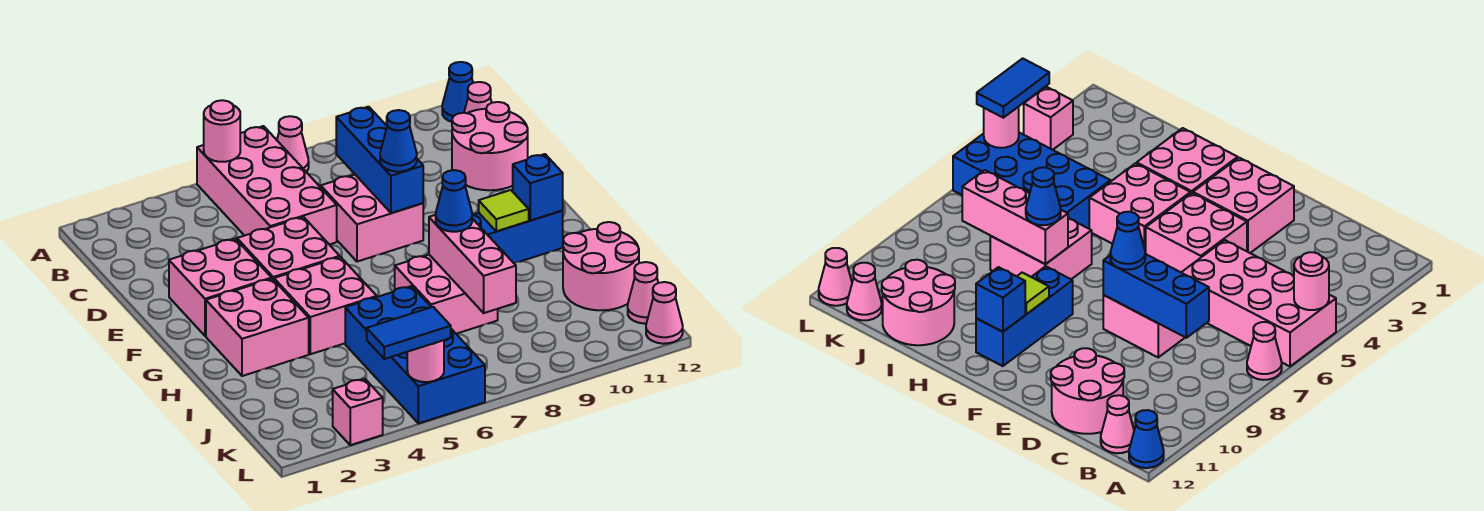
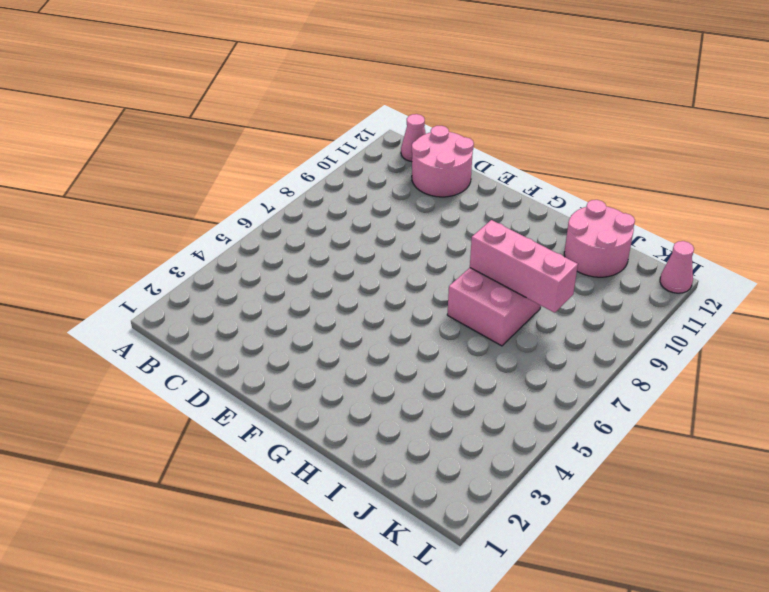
none -> pink brick A5:D6 level 1
none -> pink cone A7 level 1
none -> blue cone A12 level 1

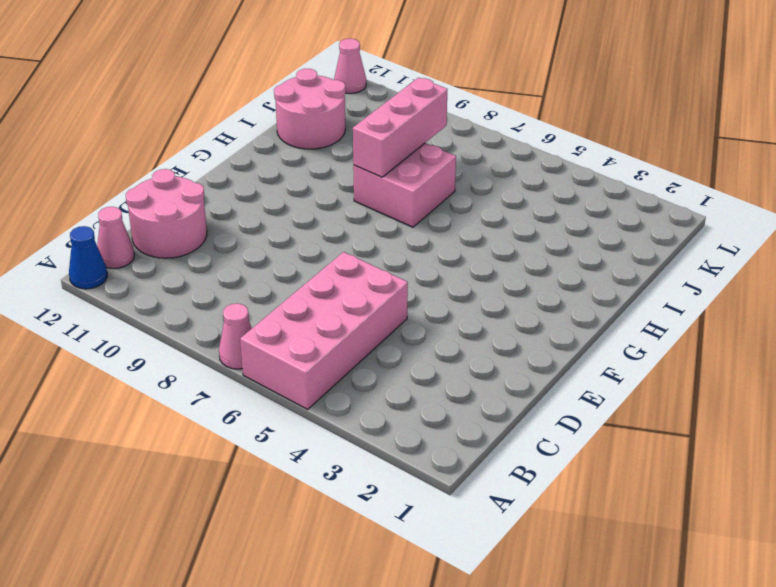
none -> pink brick D7:E8 level 1
none -> pink brick E2:F3 level 1
none -> pink brick E4:F5 level 1

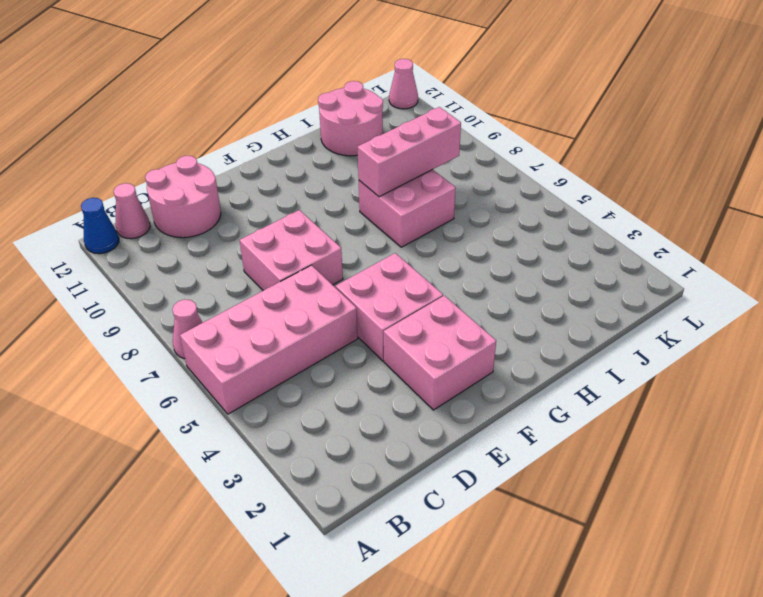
none -> pink brick G2:H3 level 1
none -> pink brick G4:H5 level 1
none -> blue brick G9:G11 level 1

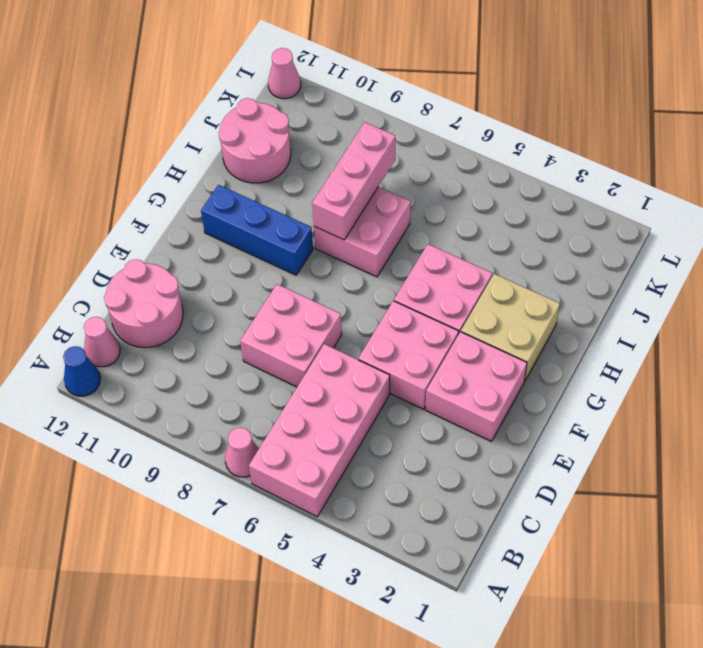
tan brick G2:H3 level 1 -> pink brick G2:H3 level 1
none -> blue brick I5:L6 level 1
none -> pink cone K12 level 1
none -> pink brick L3 level 1

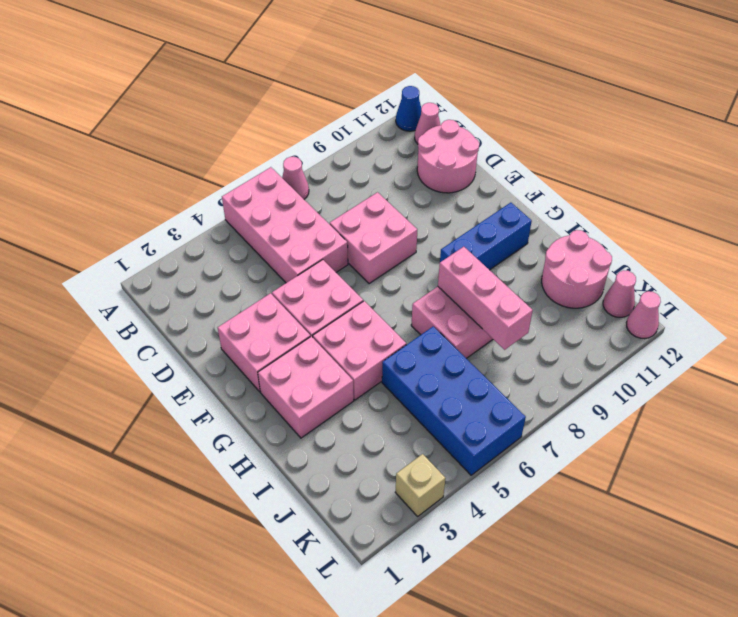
tan brick L3 level 1 -> pink brick L3 level 1
none -> pink round brick A5 level 2
none -> blue brick C8:E8 level 2
none -> lime tile G10 level 2

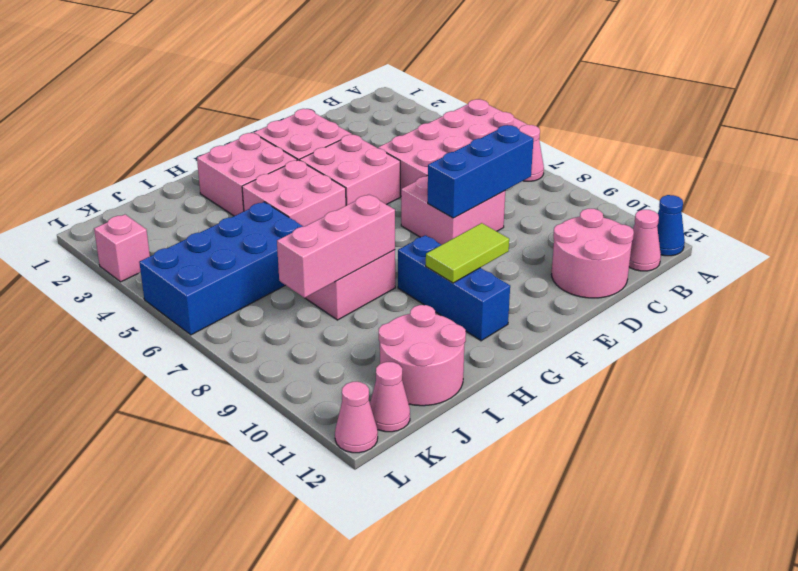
lime tile F10:G10 level 2 -> lime tile G10 level 2
none -> pink round brick A5 level 2
none -> blue brick G11 level 2
none -> pink round brick L5 level 2

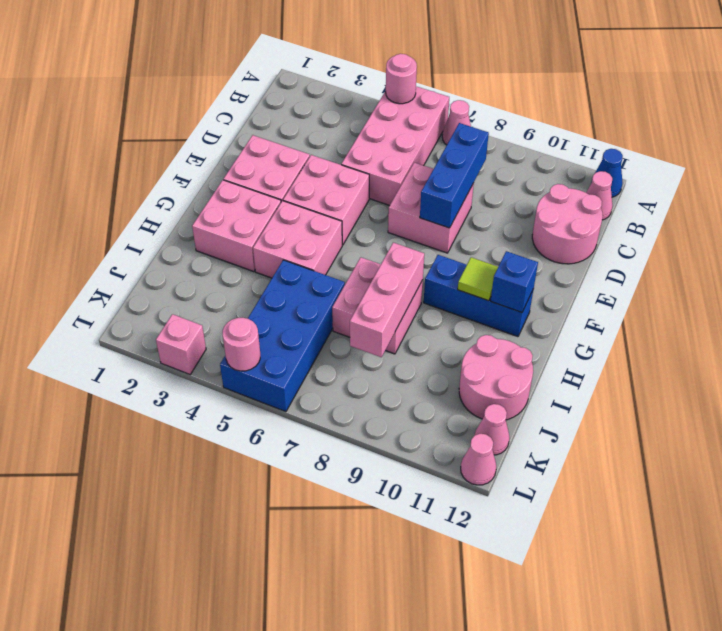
none -> blue cone E8 level 3
none -> blue cone H8 level 3
none -> blue tile L4:L5 level 3

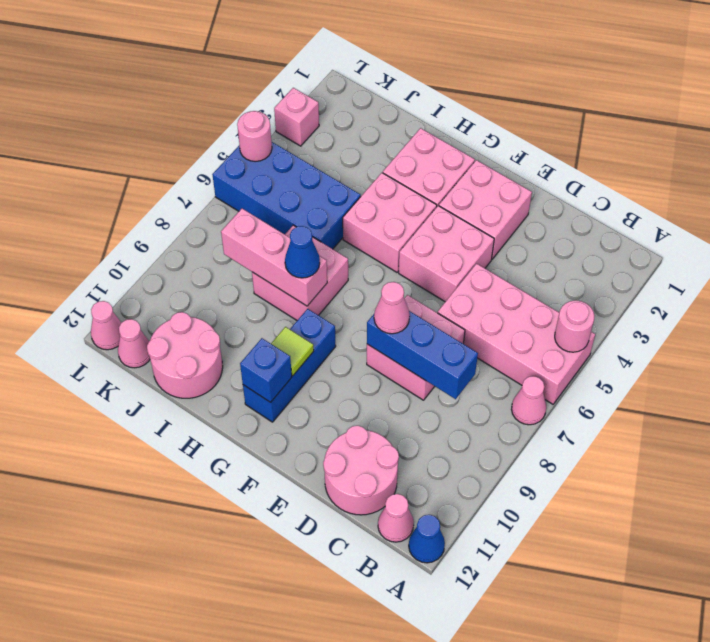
pink cone E8 level 3 -> blue cone E8 level 3
none -> blue tile L4:L5 level 3

